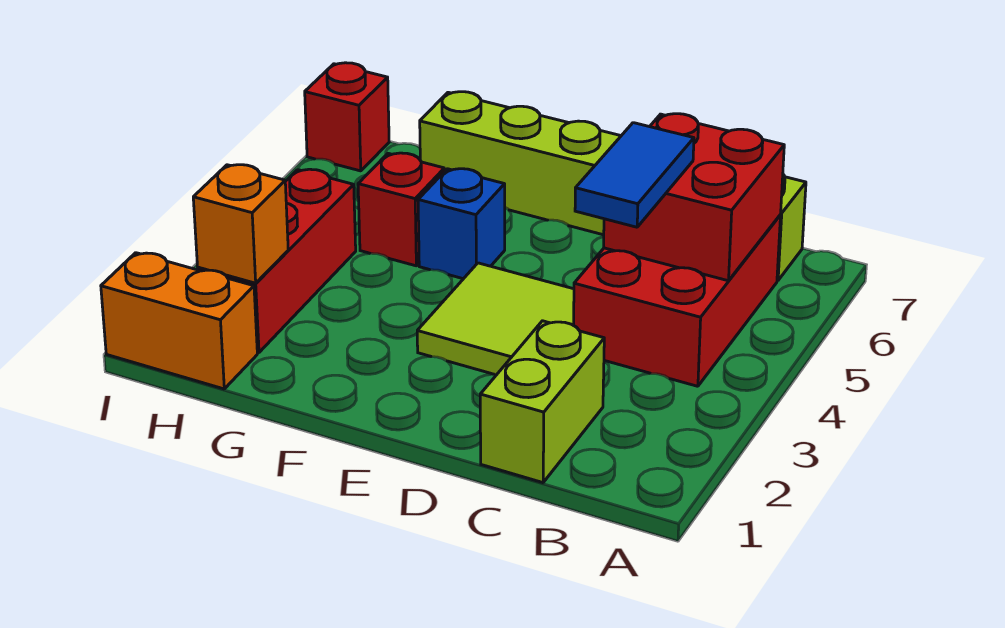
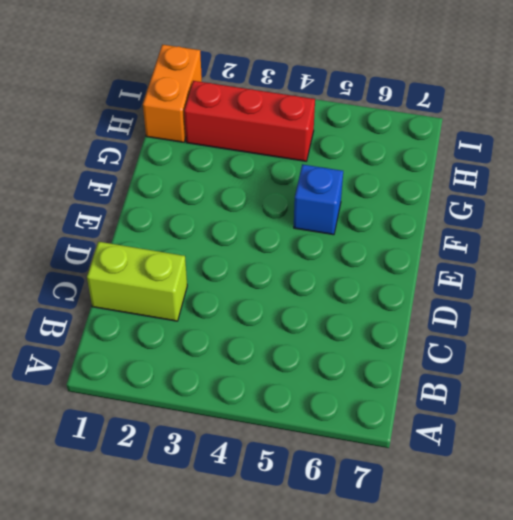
none -> red brick B4:C6 level 1
none -> lime brick B7:G7 level 1
none -> lime tile D3:E4 level 1

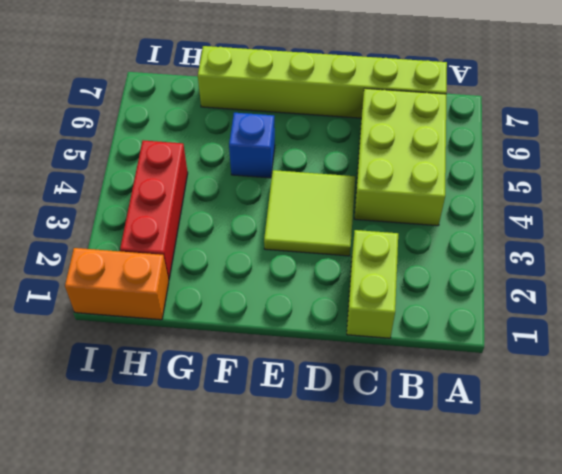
lime brick B4:C6 level 1 -> red brick B4:C6 level 1
none -> red brick G5 level 1
none -> red brick I7 level 1
none -> red brick B5:C6 level 2

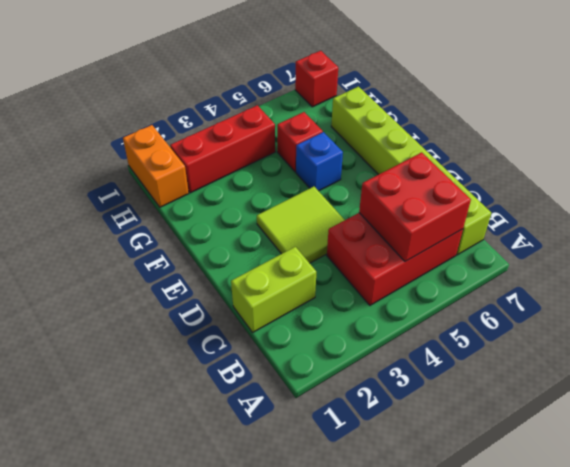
none -> orange brick H2 level 2
none -> blue tile C4:C5 level 3

